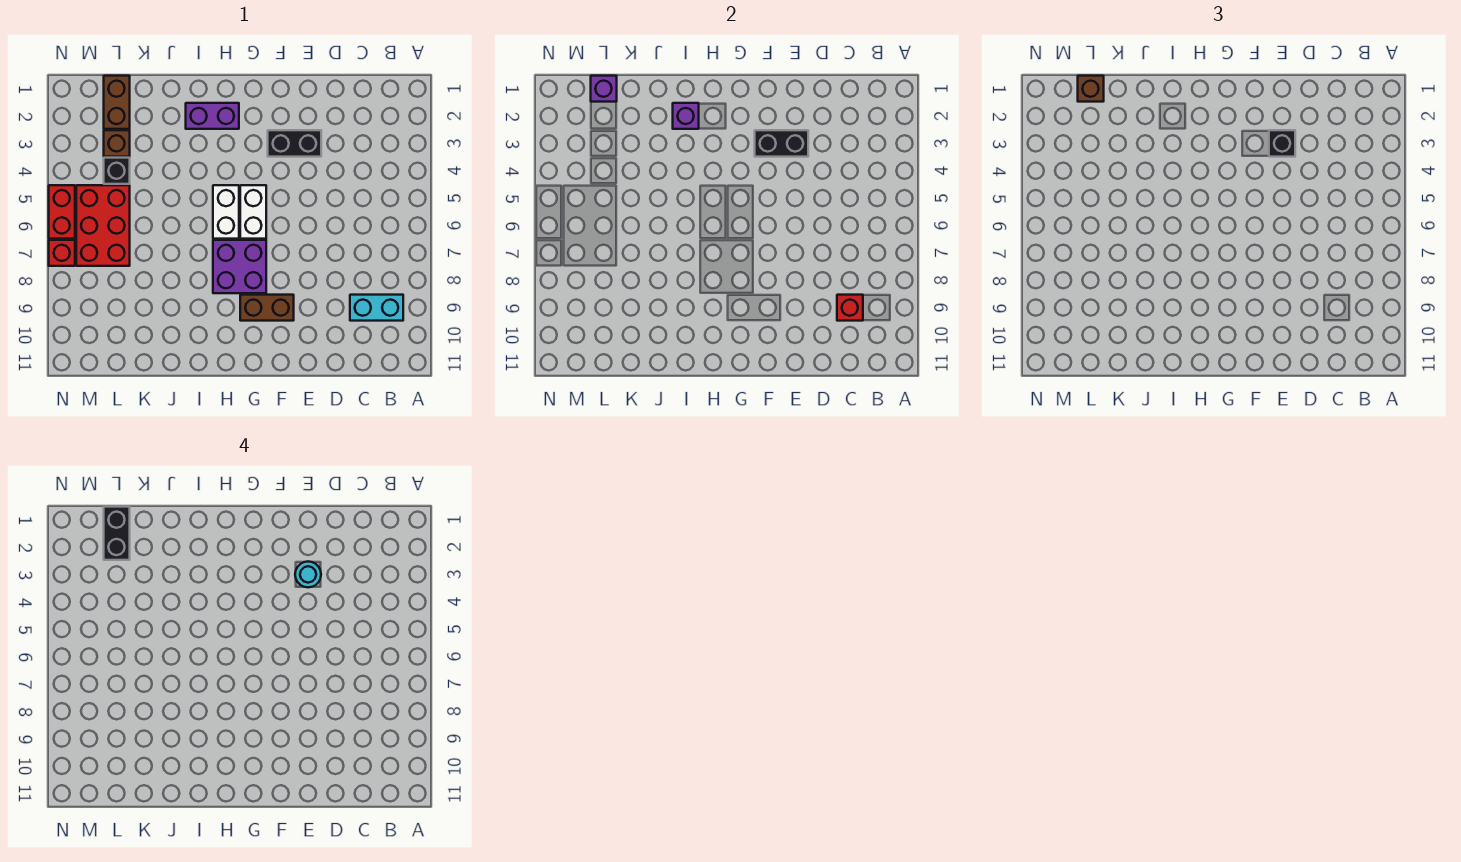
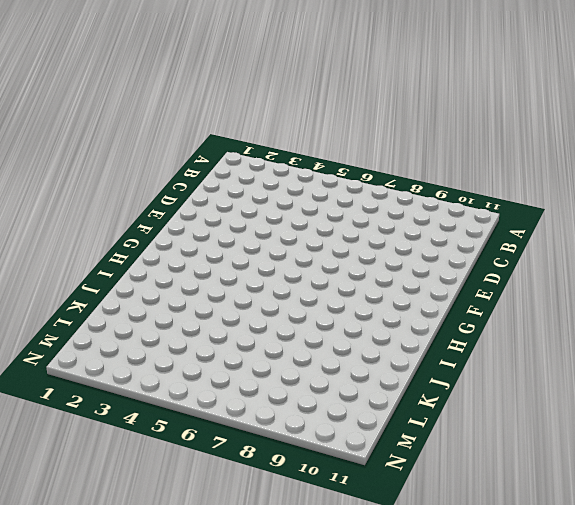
none -> cyan brick B9:C9 level 1
none -> black brick E3:F3 level 1
none -> brown brick F9:G9 level 1

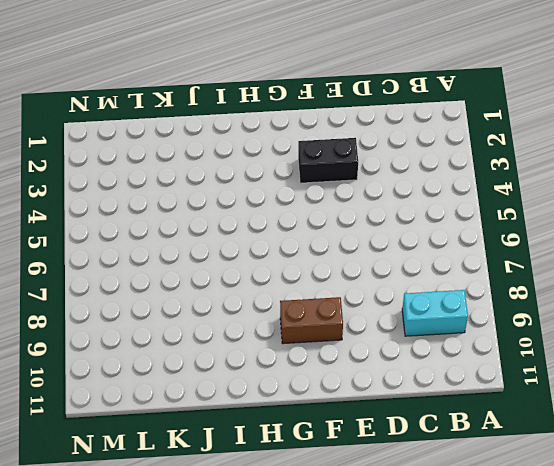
none -> white brick G5:G6 level 1
none -> purple brick G7:H8 level 1
none -> purple brick H2:I2 level 1

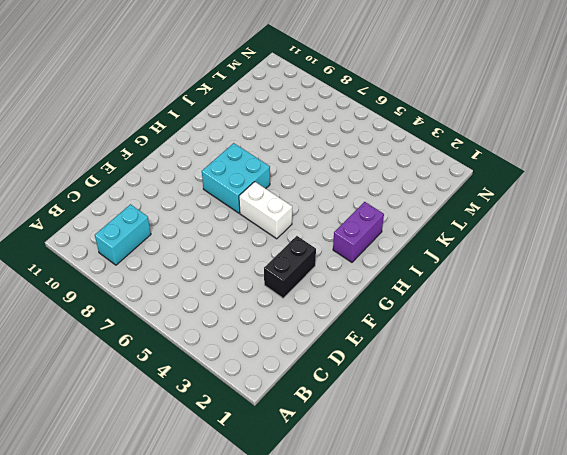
cyan brick G7:H8 level 1 -> purple brick G7:H8 level 1
none -> brown brick F9:G9 level 1
none -> white brick H5:H6 level 1
none -> brown brick L1:L2 level 1

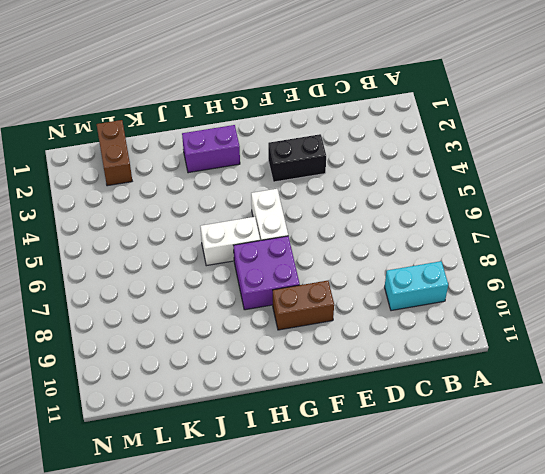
white brick H6:I6 level 1 -> white brick H5:H6 level 1
none -> brown brick L3 level 1
none -> black brick L4 level 1
none -> red brick L5:M7 level 1

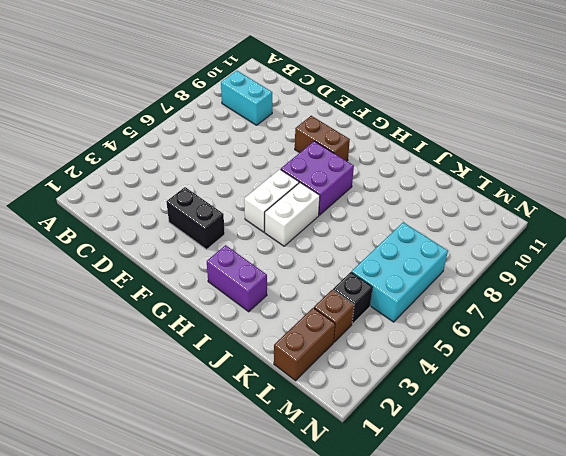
cyan brick L5:M7 level 1 -> red brick L5:M7 level 1
none -> red brick N5:N6 level 1
none -> red brick N7 level 1
none -> red brick C9 level 2

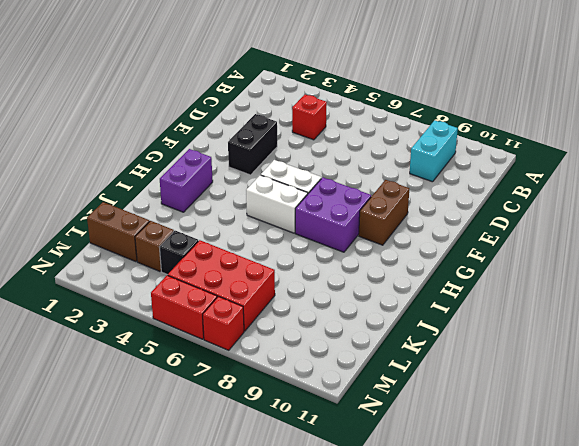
red brick C4 level 1 -> red brick C9 level 2
none -> black brick E3:F3 level 2
none -> purple brick I2 level 2
none -> purple brick L1 level 2

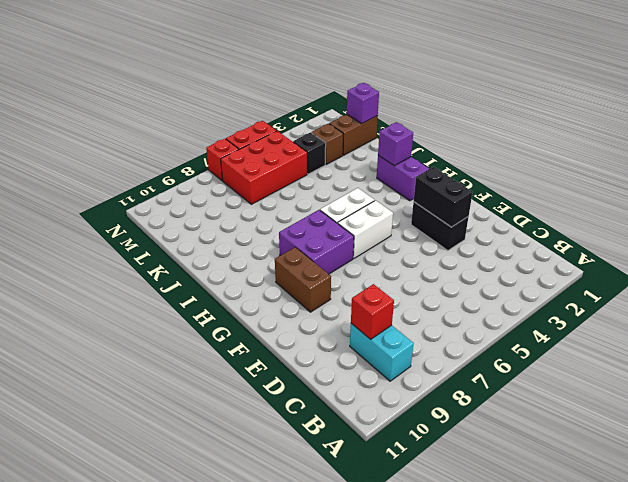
none -> black brick E3 level 3
none -> brown brick L1 level 3
none -> cyan round brick E3 level 4

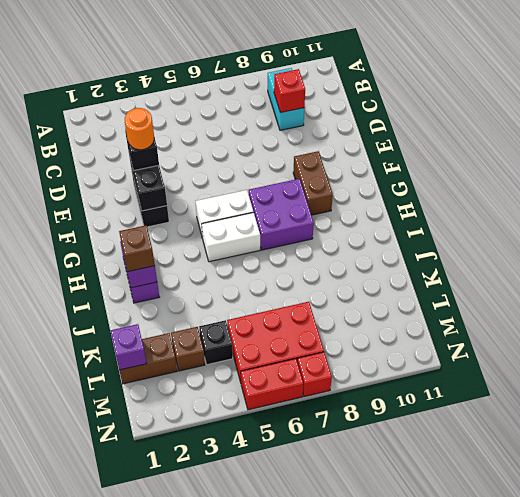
orange round brick E3 level 4 -> cyan round brick E3 level 4
brown brick I2 level 3 -> brown brick L1 level 3
none -> black brick L1:L2 level 4

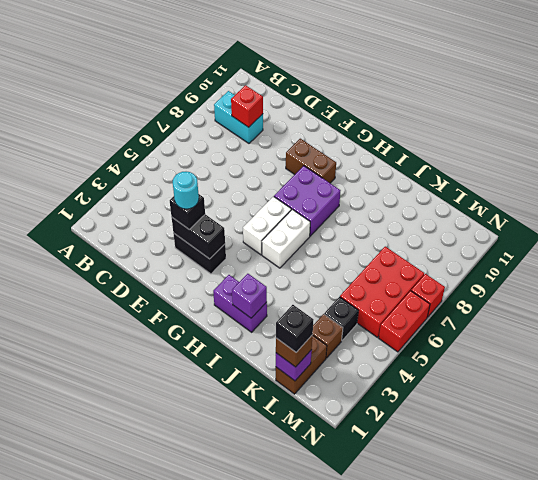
black brick L1 level 4 -> black brick L1:L2 level 4

